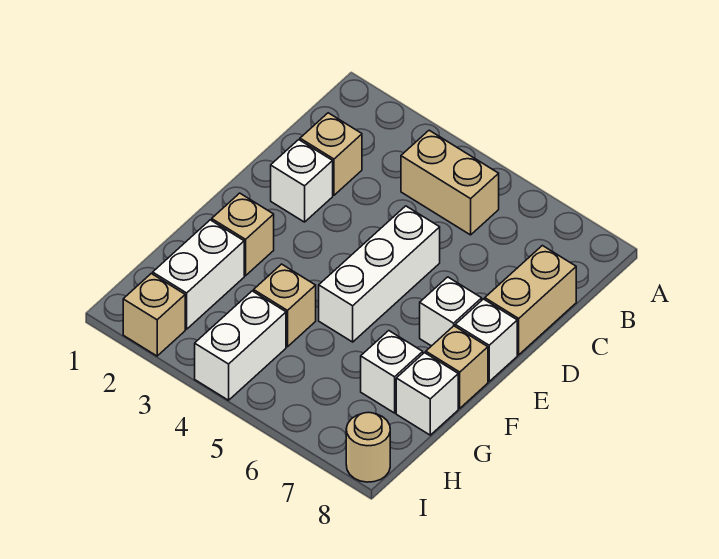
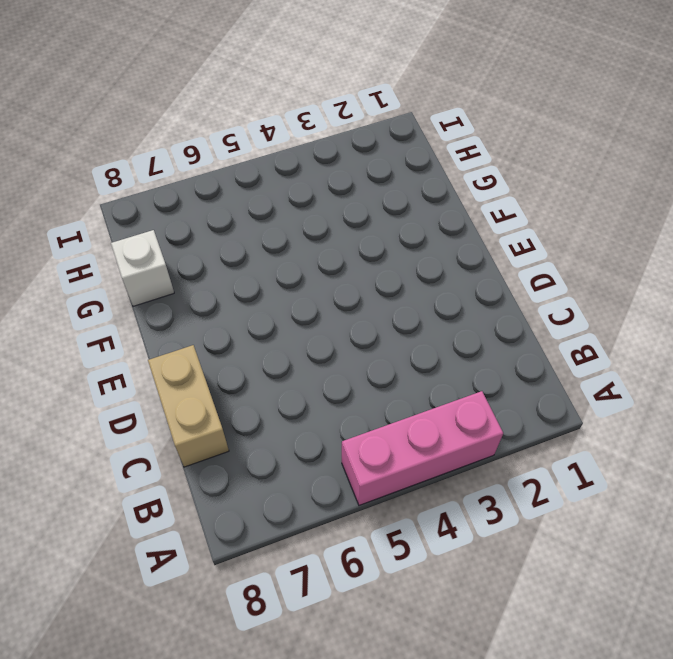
pink brick A3:A5 level 1 -> none
none -> tan brick B4:B5 level 1
none -> tan brick C2 level 1
none -> white brick D2 level 1

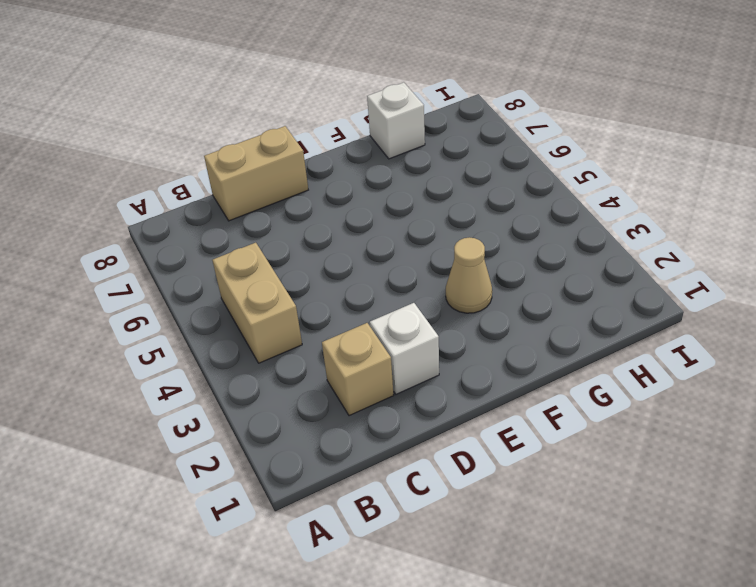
tan cone F3 level 1 -> none
none -> white brick D5:F5 level 1
none -> white brick E7 level 1
none -> white brick E8 level 1

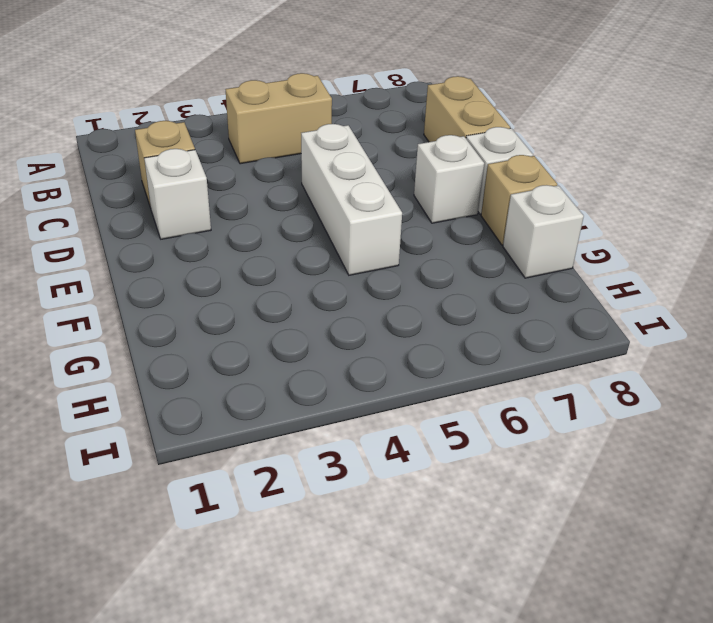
none -> tan brick F2 level 1
none -> white brick G2:H2 level 1
none -> tan brick G4 level 1

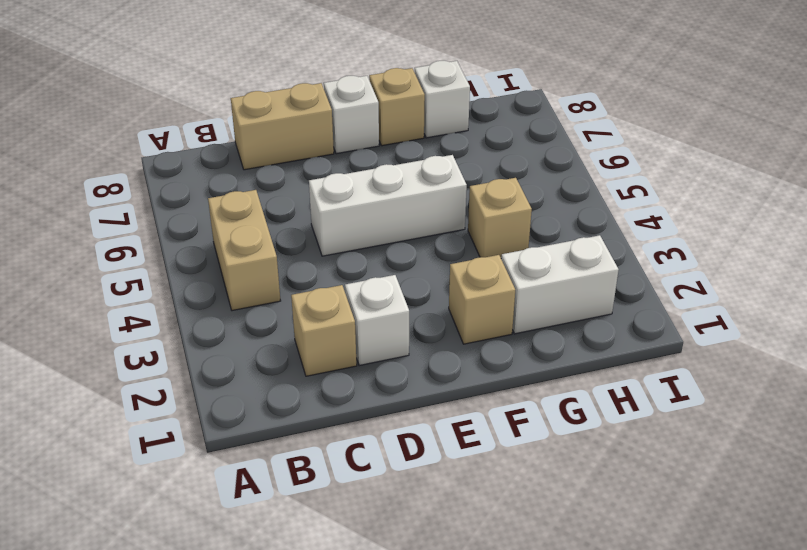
none -> white brick E7 level 1
none -> white brick G7 level 1
none -> white brick H4:I4 level 1

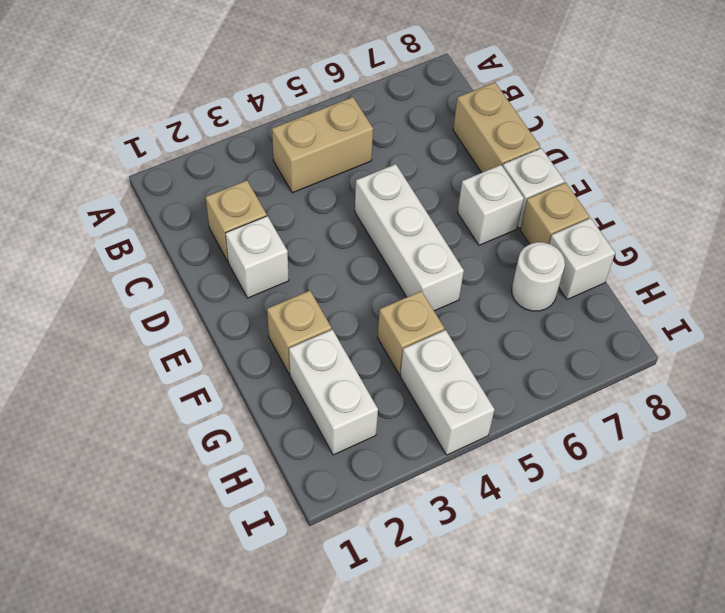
white round brick G7 level 1 -> white brick G7 level 1
none -> tan brick I2 level 1
none -> tan round brick I8 level 1

